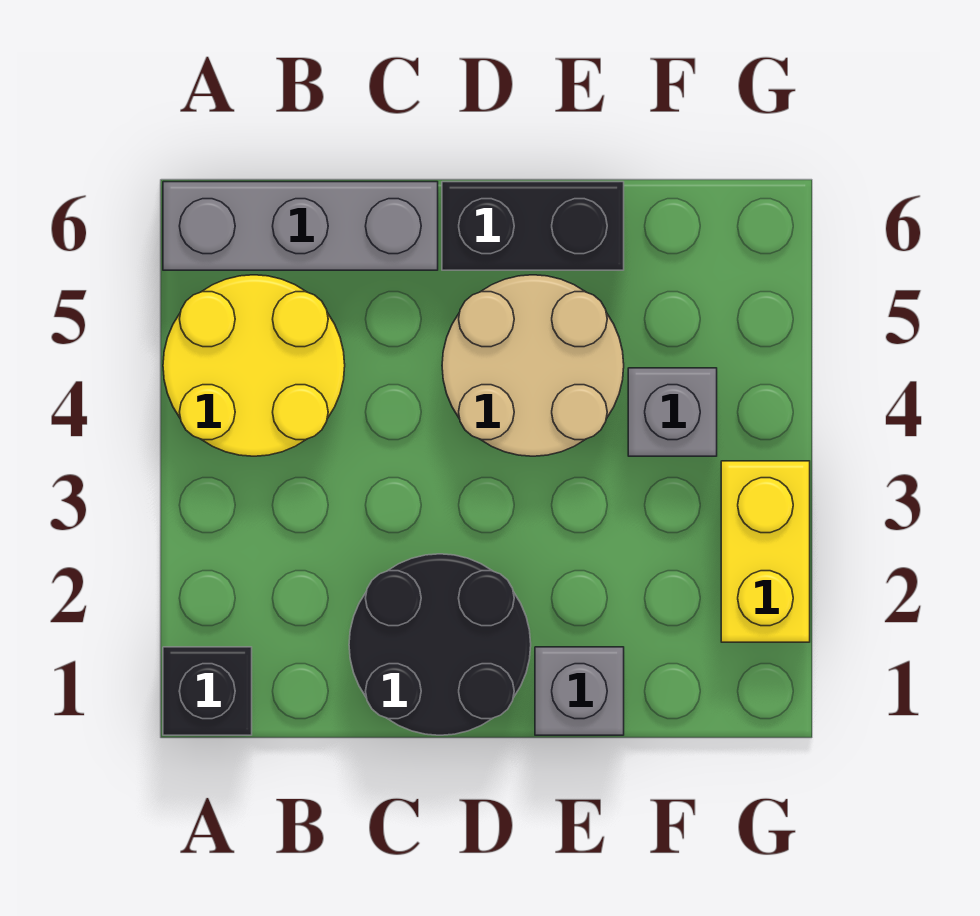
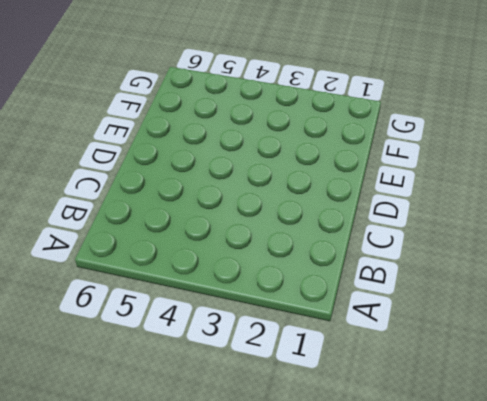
none -> black brick A1 level 1
none -> yellow round brick A4:B5 level 1

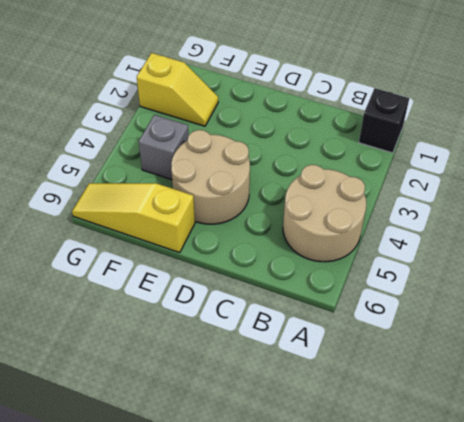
tan round brick A4:B5 level 1 -> yellow round brick A4:B5 level 1
yellow slope E6:G6 level 1 top E -> black brick D6:E6 level 1
yellow slope F2:G2 level 1 top G -> yellow brick G2:G3 level 1
none -> grey brick A6:C6 level 1
none -> black round brick C1:D2 level 1

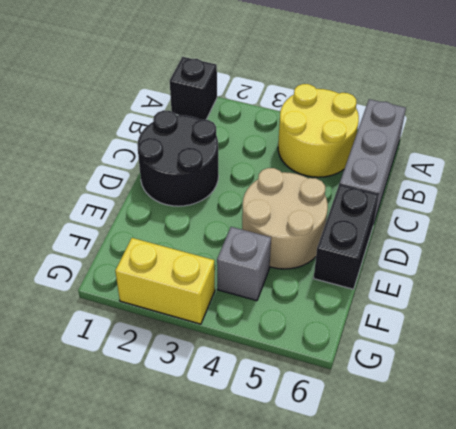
none -> grey brick E1 level 1

